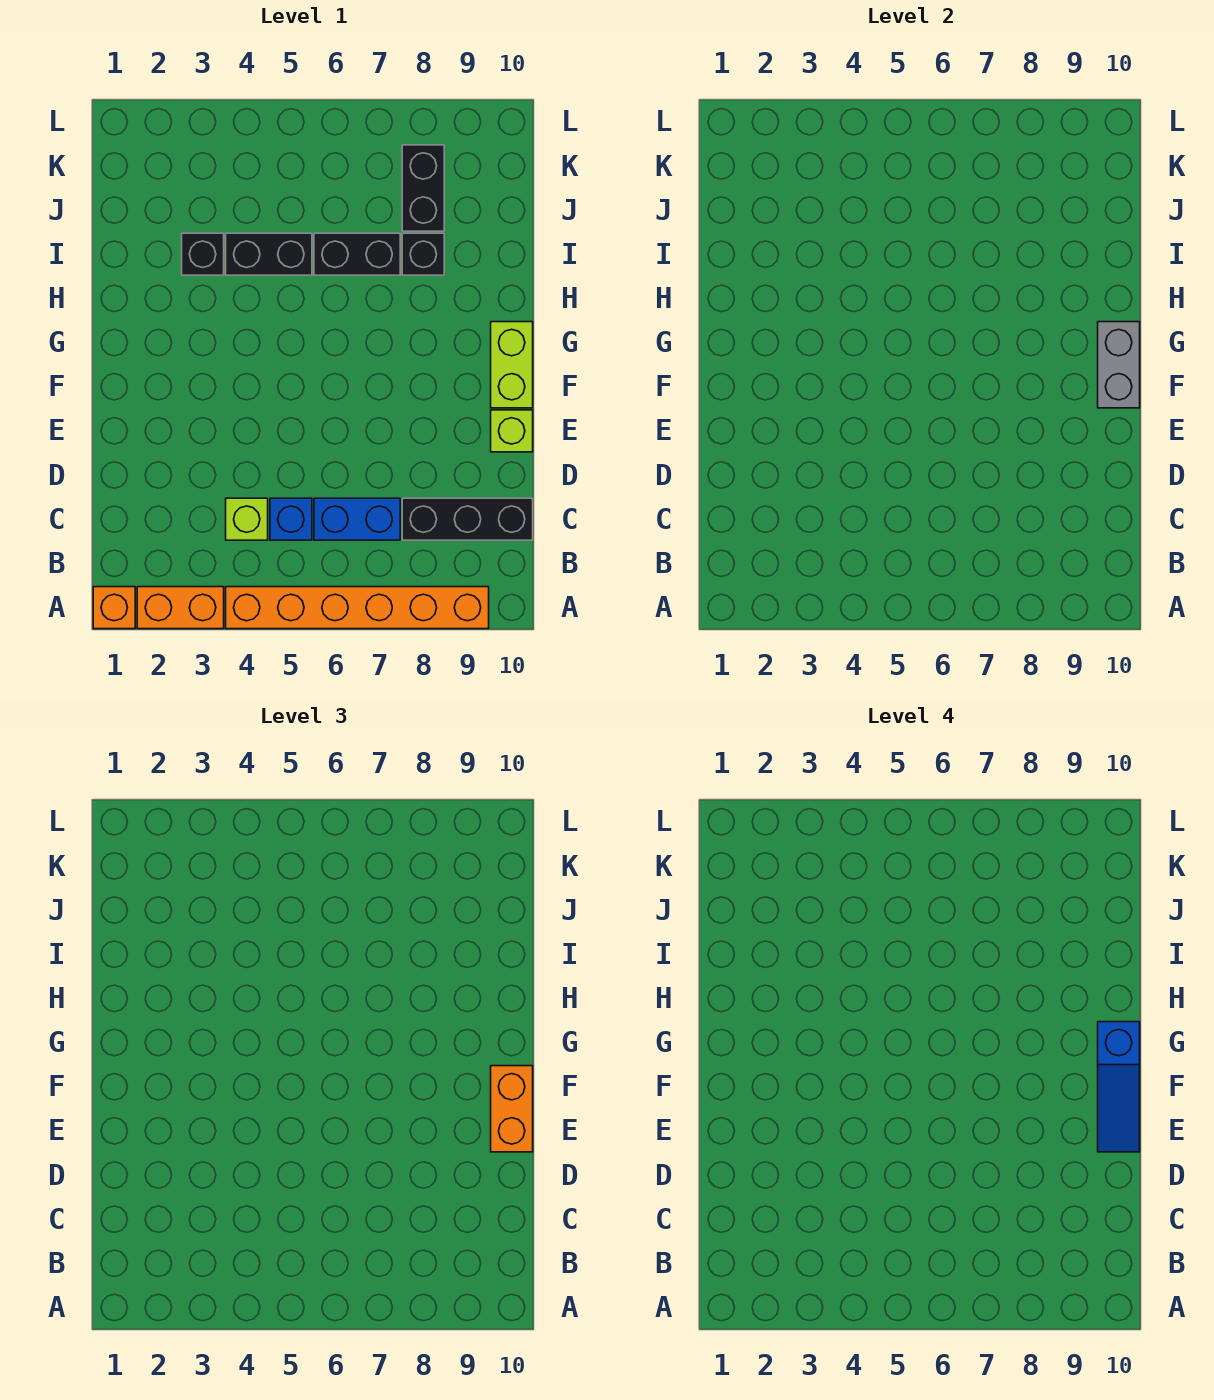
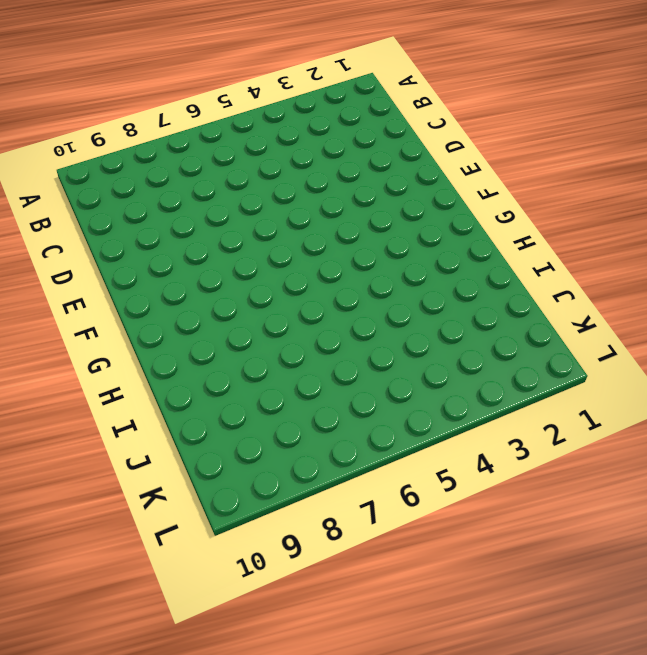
none -> orange brick A1 level 1
none -> orange brick A2:A3 level 1
none -> orange brick A4:A9 level 1

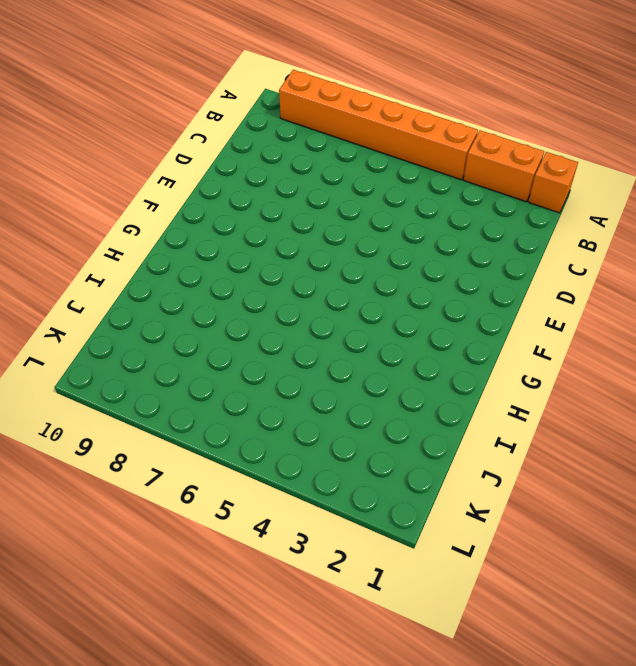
none -> lime brick C4 level 1
none -> blue brick C5 level 1
none -> blue brick C6:C7 level 1

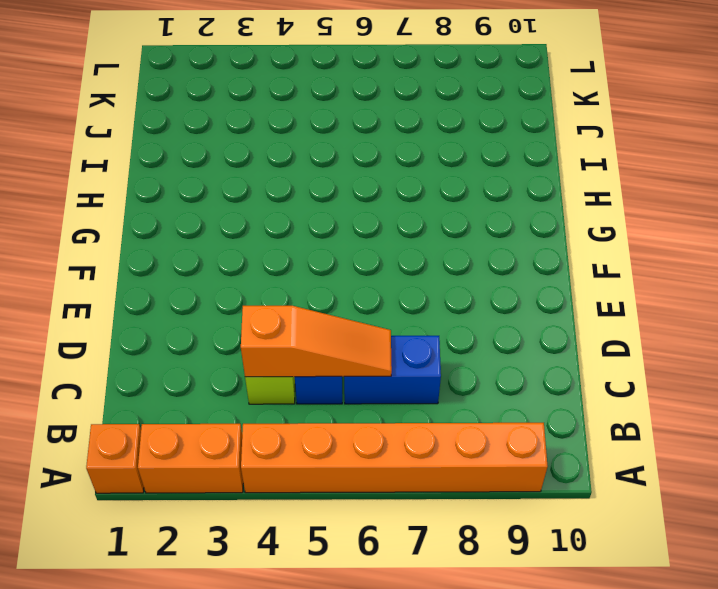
orange slope C4:C6 level 2 top 4 -> none
none -> black brick C8:C10 level 1
none -> lime brick E10 level 1
none -> lime brick F10:G10 level 1

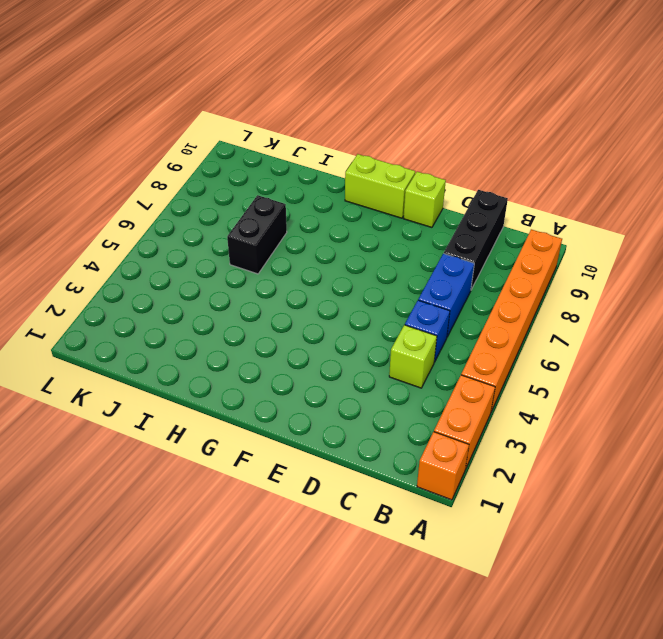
none -> black brick I3 level 1
none -> black brick I4:I5 level 1
none -> black brick I8 level 1

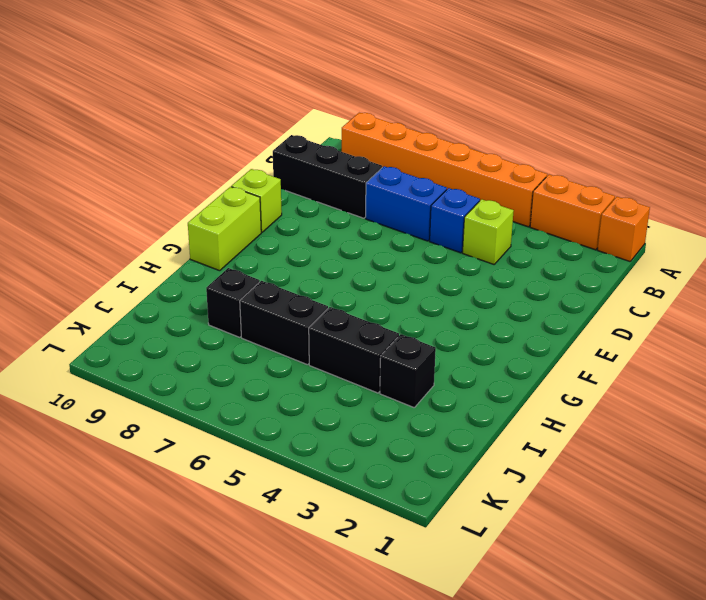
none -> black brick J8:K8 level 1
none -> grey brick F10:G10 level 2
none -> orange brick E10:F10 level 3

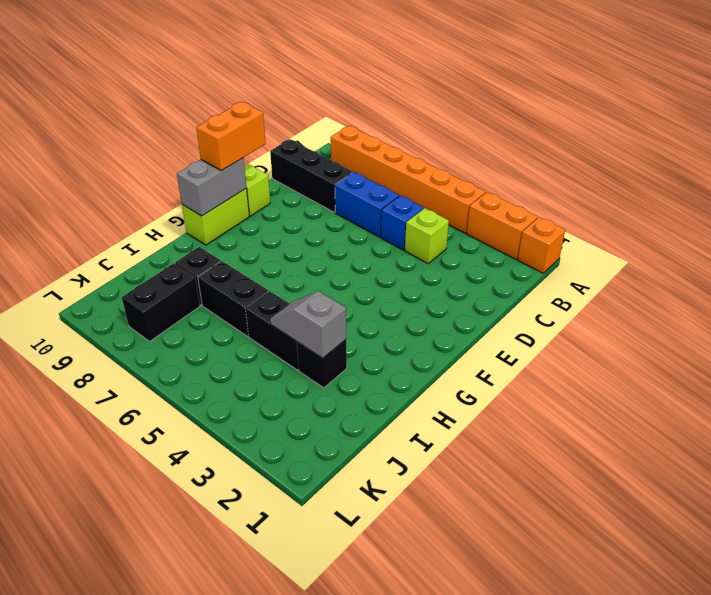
grey slope I3:I4 level 2 top 3 -> none
none -> blue slope E10:G10 level 4 top G

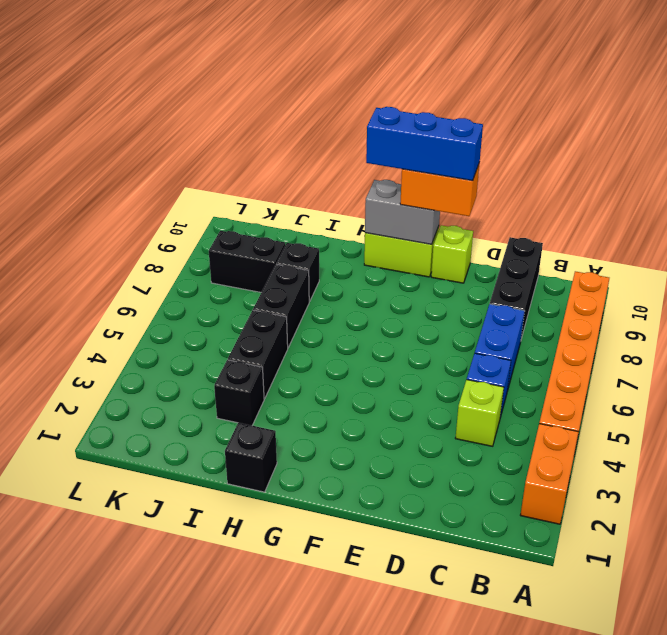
blue brick E10:G10 level 4 -> blue slope E10:G10 level 4 top G
black brick H1 level 1 -> none
none -> orange brick A1 level 1

